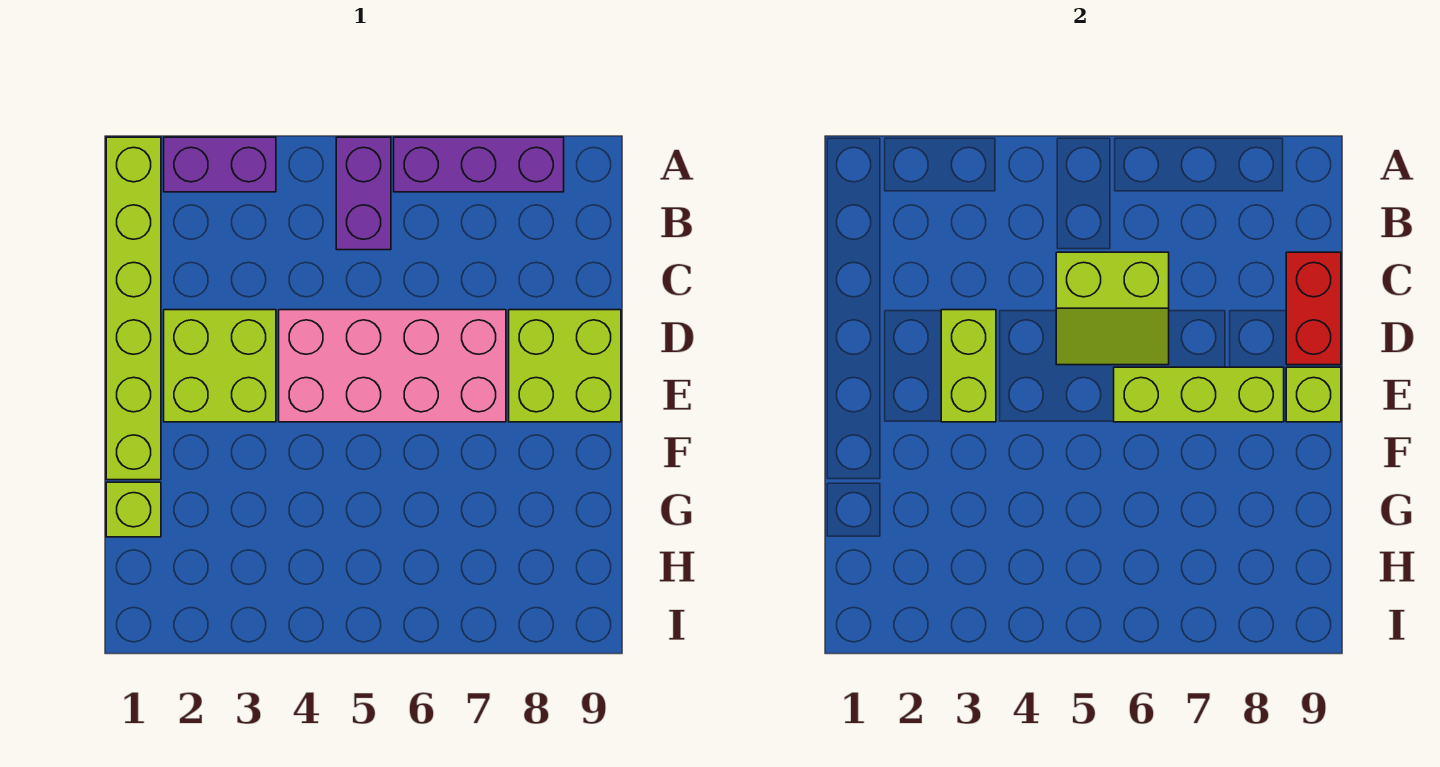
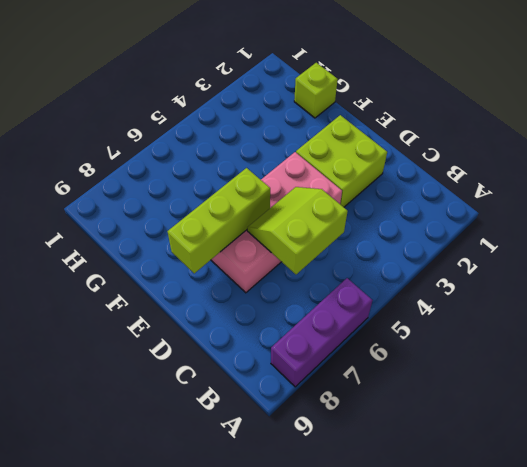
none -> lime brick A1:F1 level 1
none -> purple brick A2:A3 level 1
none -> purple brick A5:B5 level 1

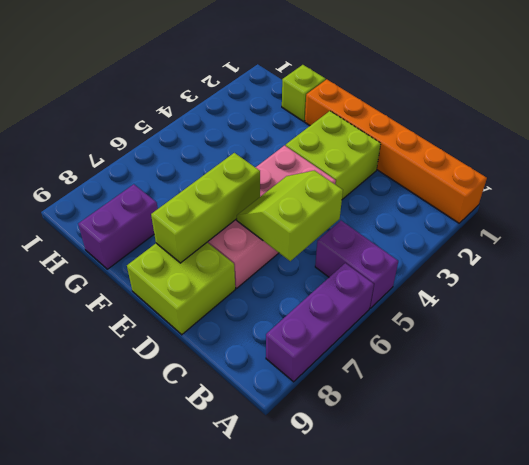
orange brick A1:F1 level 1 -> lime brick A1:F1 level 1
purple brick G8:G9 level 1 -> purple brick A2:A3 level 1
none -> red brick C9:D9 level 2
none -> lime brick D3:E3 level 2
none -> lime brick E9 level 2

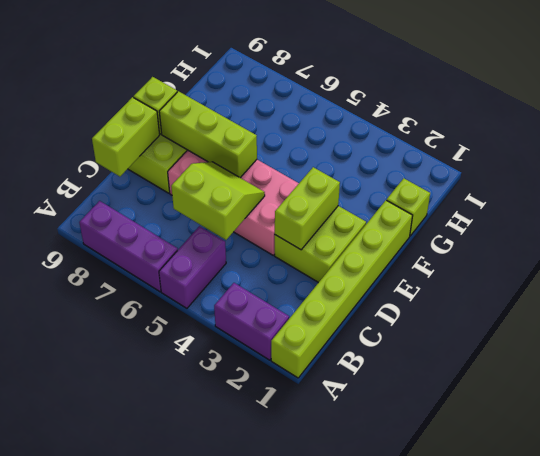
lime brick C9:D9 level 2 -> red brick C9:D9 level 2

